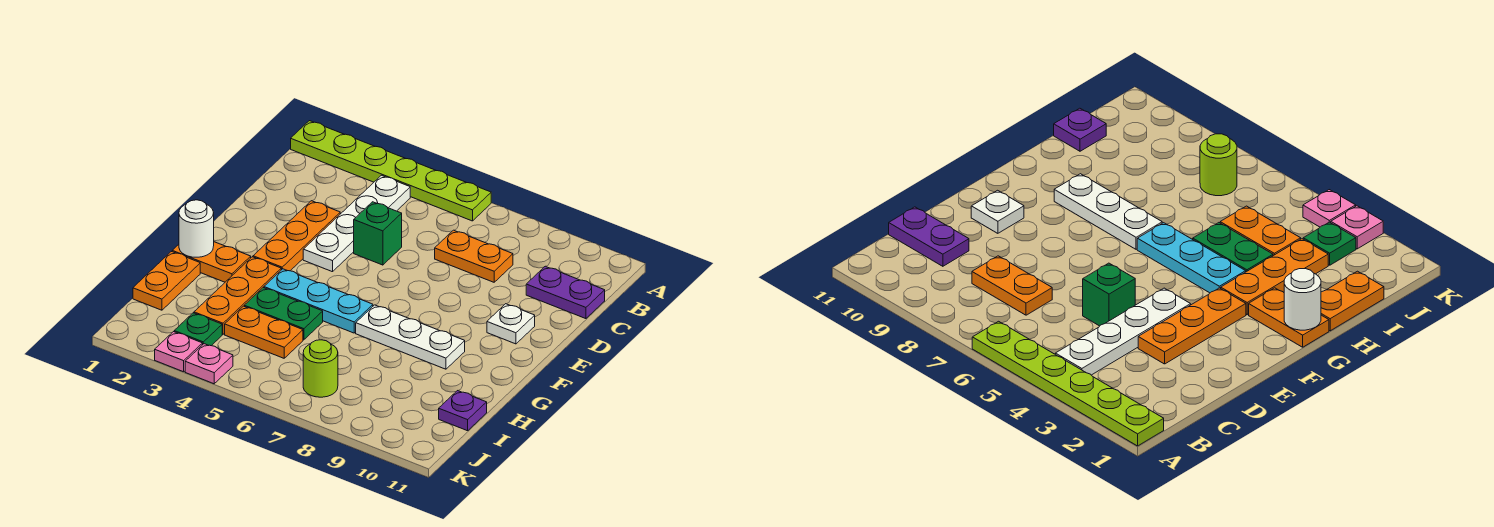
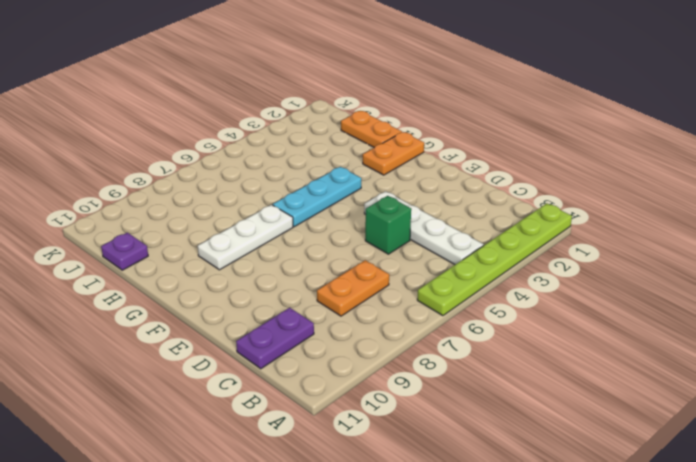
none -> orange plate D3:F3 level 1
none -> white plate E10 level 1
none -> orange plate G3:I3 level 1

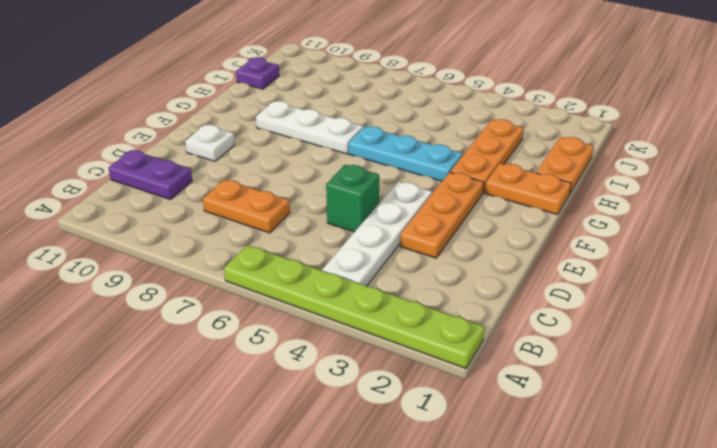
none -> green plate H4:H5 level 1
none -> orange plate I4:I5 level 1
none -> green plate J3 level 1

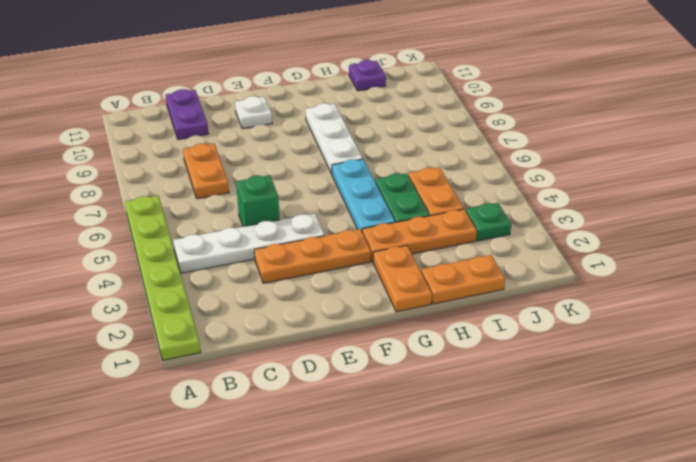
none -> lime round brick J7 level 1
none -> pink plate K3 level 1
none -> pink plate K4 level 1

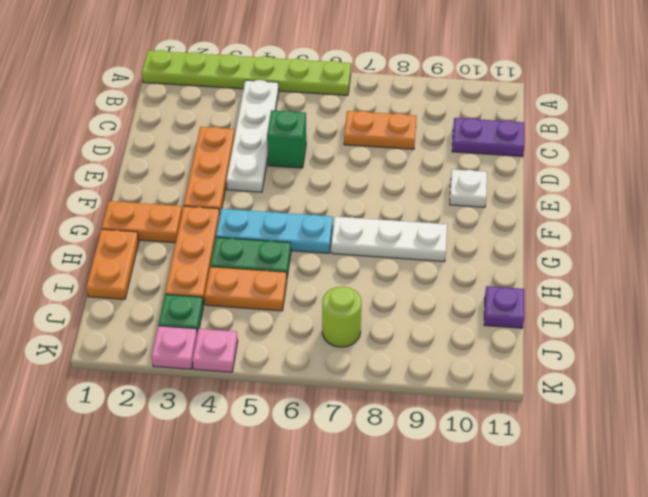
none -> white round brick G1 level 2

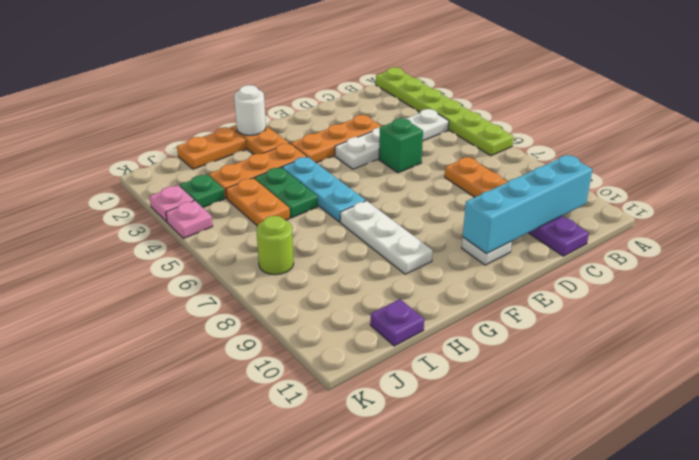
cyan brick B10:E10 level 2 -> none

